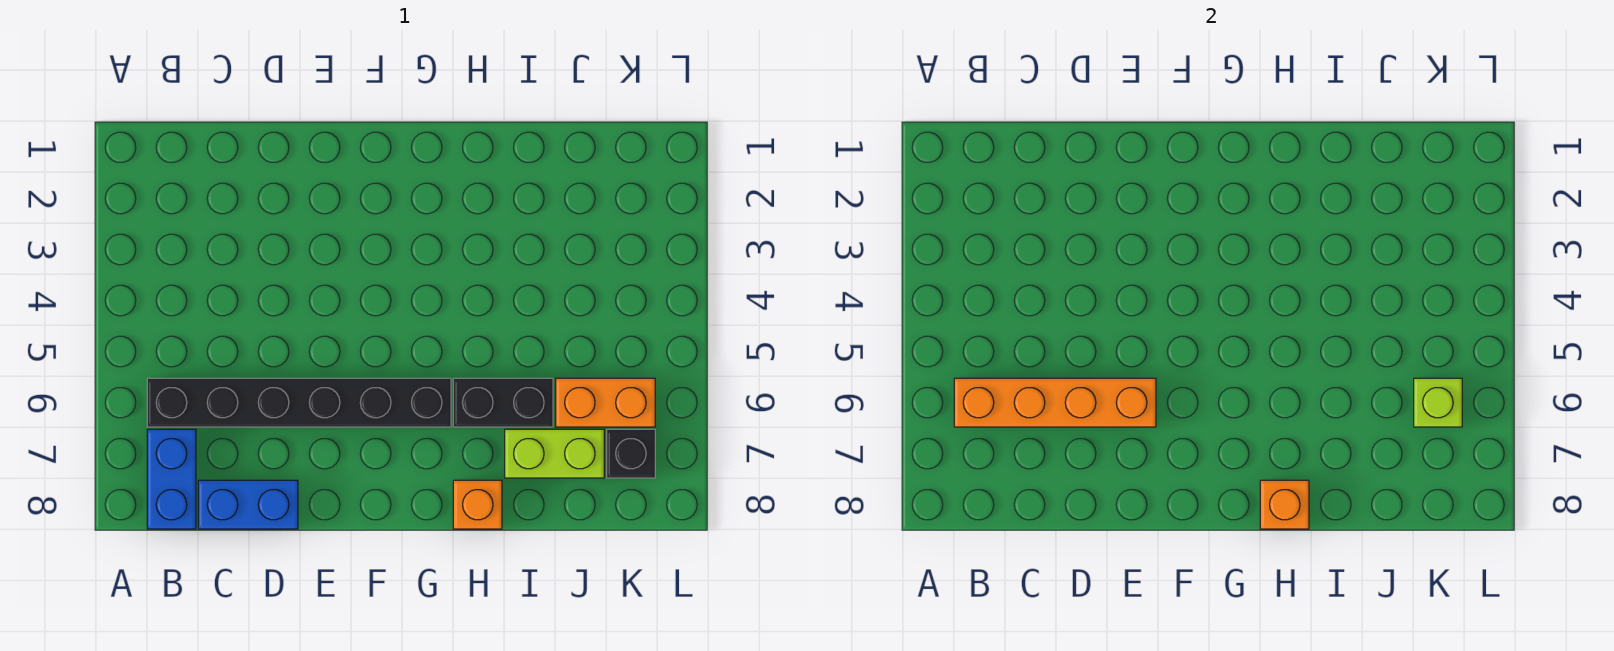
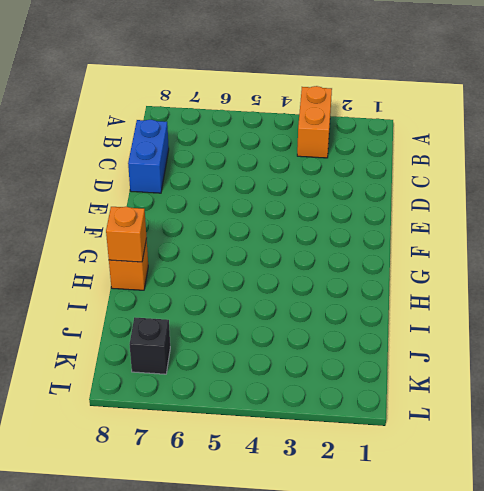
orange brick A3:B3 level 1 -> orange brick J6:K6 level 1
none -> black brick B6:G6 level 1
none -> blue brick B7:B8 level 1

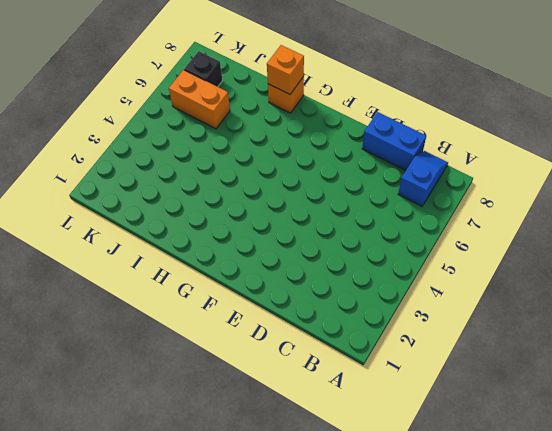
blue slope B7:B8 level 1 top 7 -> blue brick B7:B8 level 1
none -> black brick B6:G6 level 1
none -> black brick H6:I6 level 1

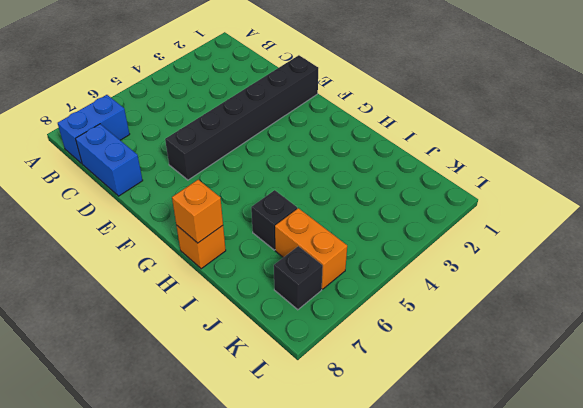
black brick E1:E6 level 1 -> black brick B6:G6 level 1
black brick I6 level 1 -> black brick H6:I6 level 1
none -> lime brick I7:J7 level 1
none -> orange brick B6:E6 level 2

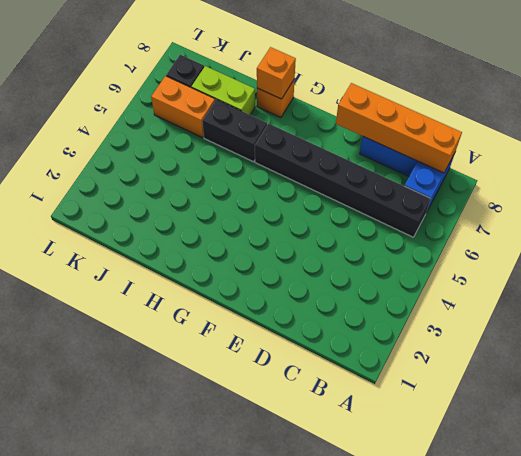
orange brick B8:E8 level 2 -> orange brick B6:E6 level 2
none -> lime brick K6 level 2

